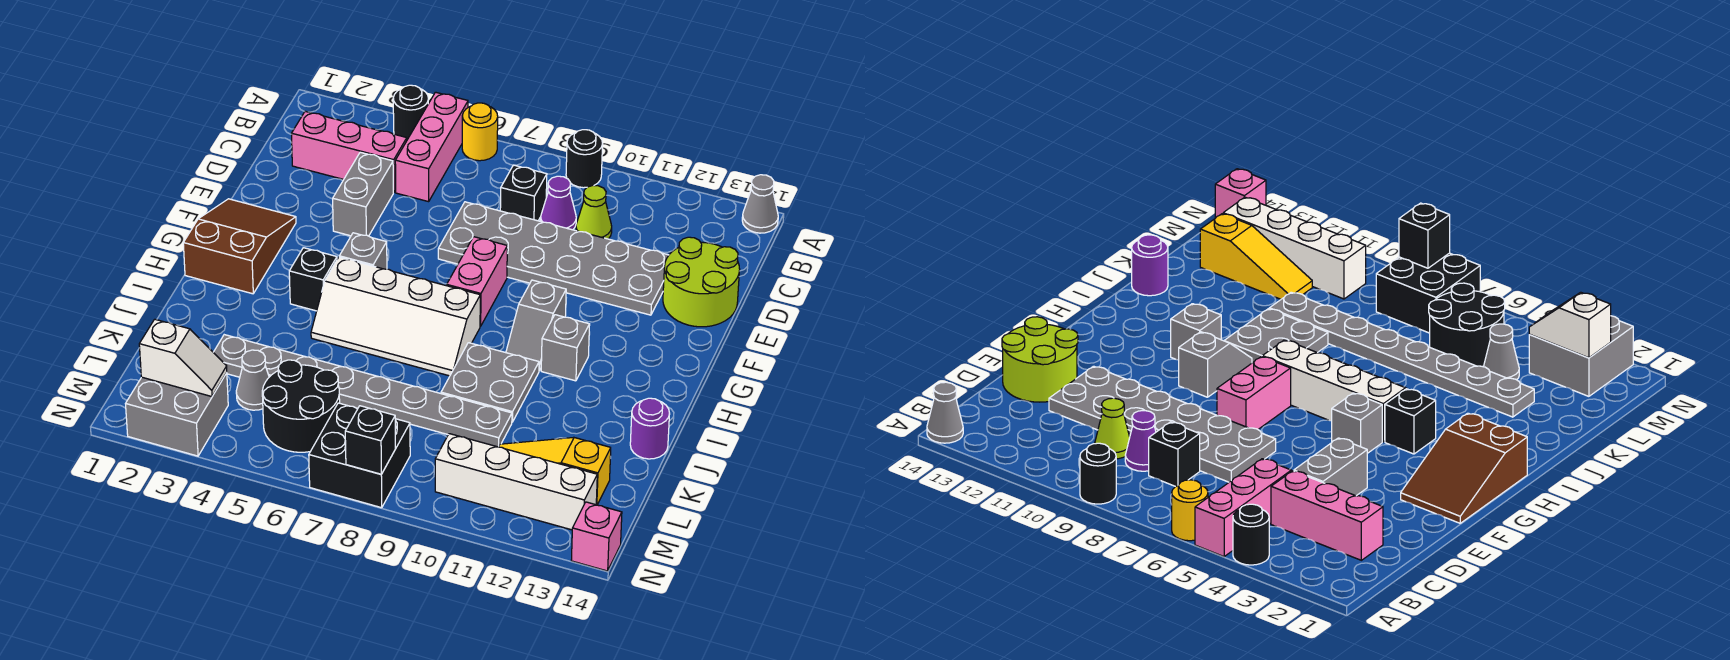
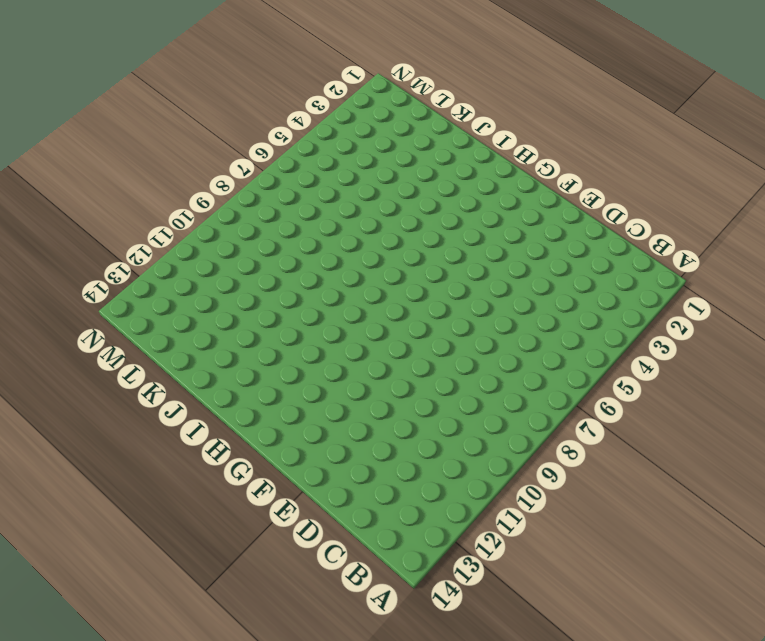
none -> black round brick A4 level 1
none -> pink brick A5:C5 level 1
none -> yellow round brick A6 level 1
none -> black round brick A9 level 1

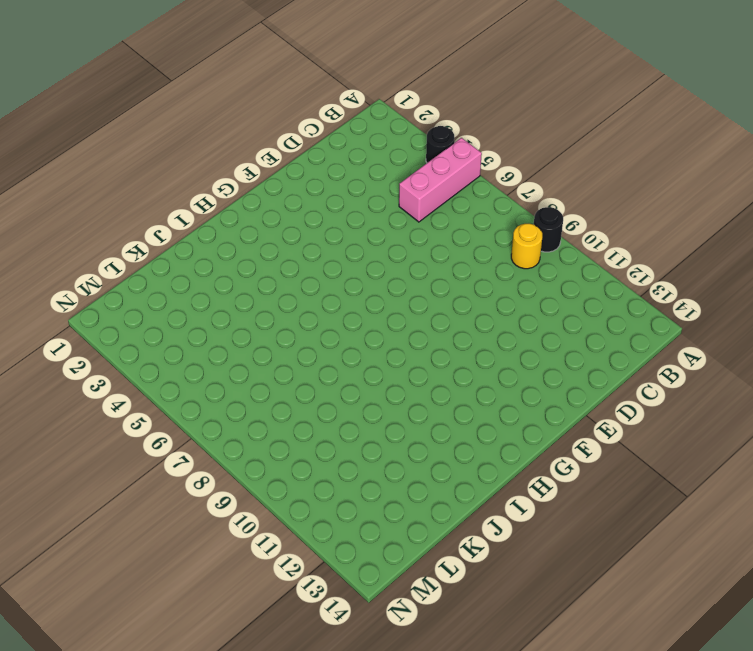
yellow round brick B9 level 1 -> yellow round brick A6 level 1
none -> grey cone A14 level 1
none -> pink brick C2:C4 level 1
none -> black brick C8 level 1
none -> purple cone C9 level 1

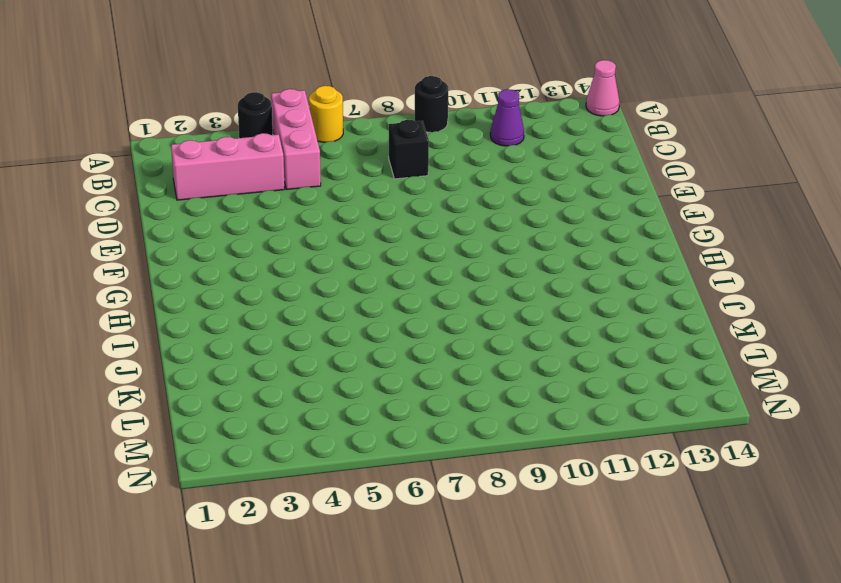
pink cone A14 level 1 -> grey cone A14 level 1
purple cone B11 level 1 -> purple cone C9 level 1
none -> lime cone C10 level 1
none -> grey brick D4:E4 level 1
none -> grey plate D7:E12 level 1
none -> lime round brick D13:E14 level 1

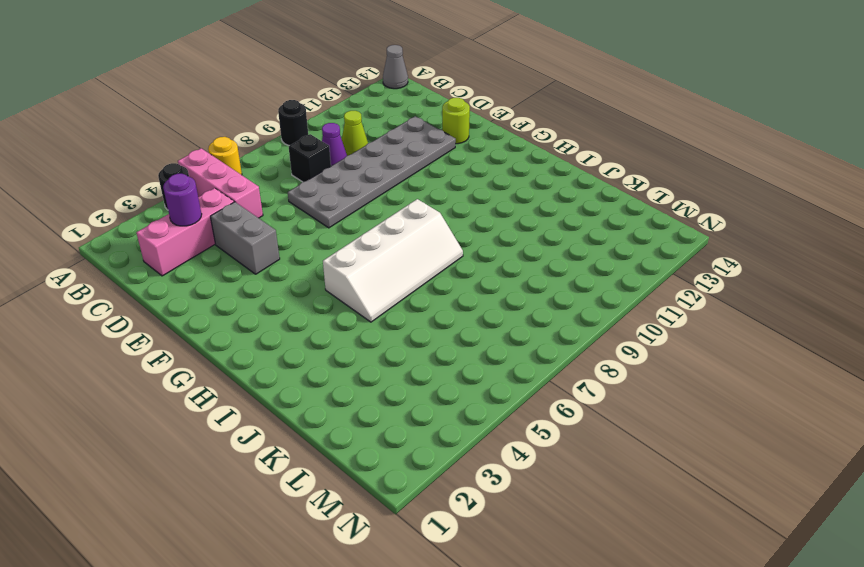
purple round brick C3 level 2 -> purple round brick J14 level 1
lime round brick E13 level 1 -> lime round brick D13:E14 level 1
none -> brown slope F1:H2 level 1 top H
none -> pink brick F8:G8 level 1
none -> grey brick G5 level 1
none -> grey slope G10:H10 level 1 top G

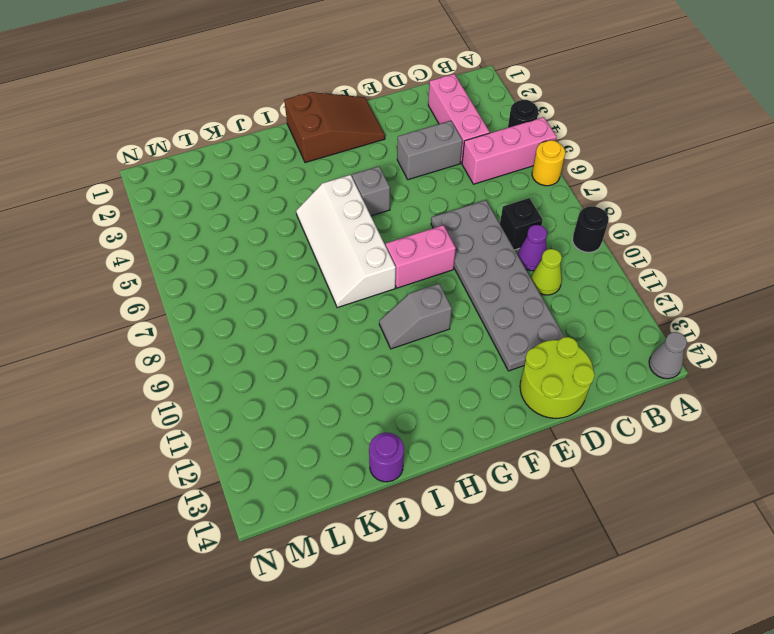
none -> black brick H4 level 1
none -> grey brick H11 level 1
none -> grey plate I9:J10 level 1
none -> grey plate K3:K10 level 1

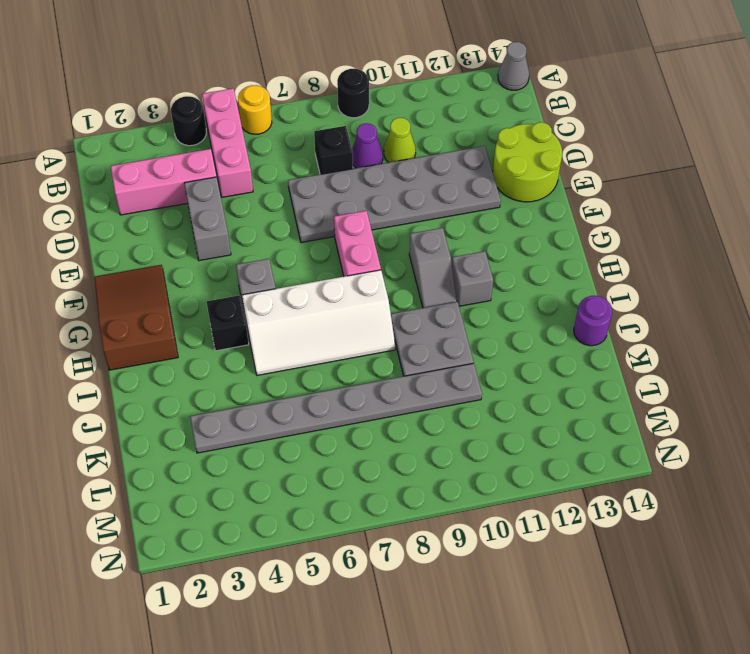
none -> grey cone L4 level 1
none -> black round brick L5:M6 level 1
none -> yellow slope L11:L13 level 1 top 13
none -> grey brick M2:N3 level 1

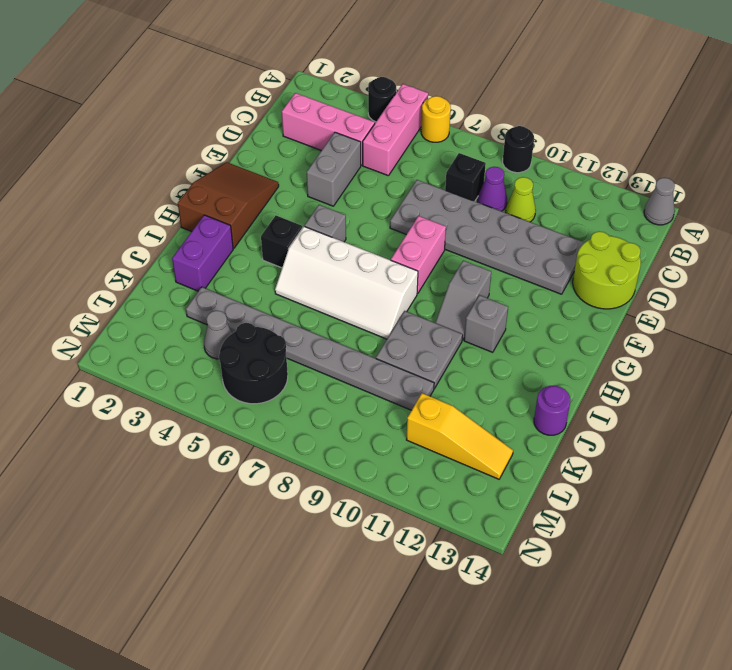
purple brick I2:J2 level 1 -> none
yellow slope L11:L13 level 1 top 11 -> yellow slope L11:L13 level 1 top 13
none -> grey brick M2:N3 level 1
none -> black brick M7:N8 level 1
none -> white brick M10:M13 level 1
none -> pink brick N14 level 1

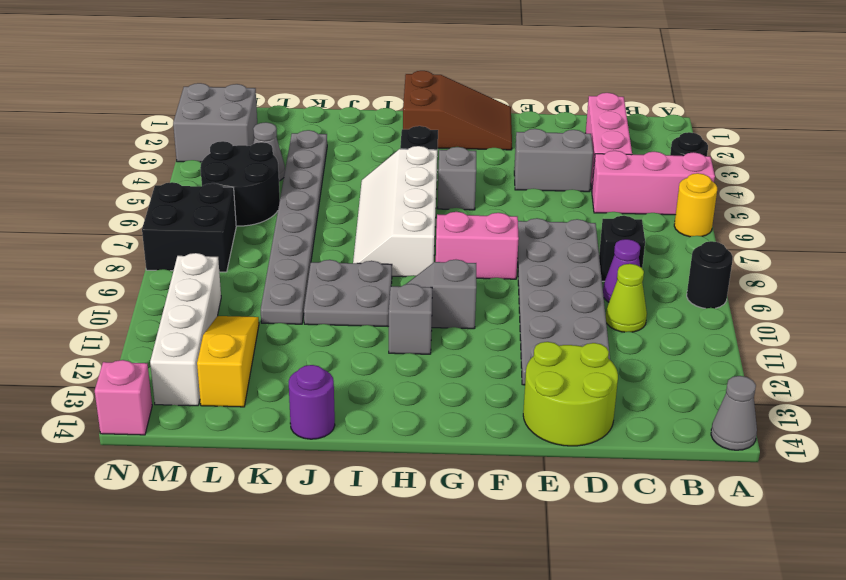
none -> white slope M2:M3 level 2 top 2
none -> black brick N8 level 2

